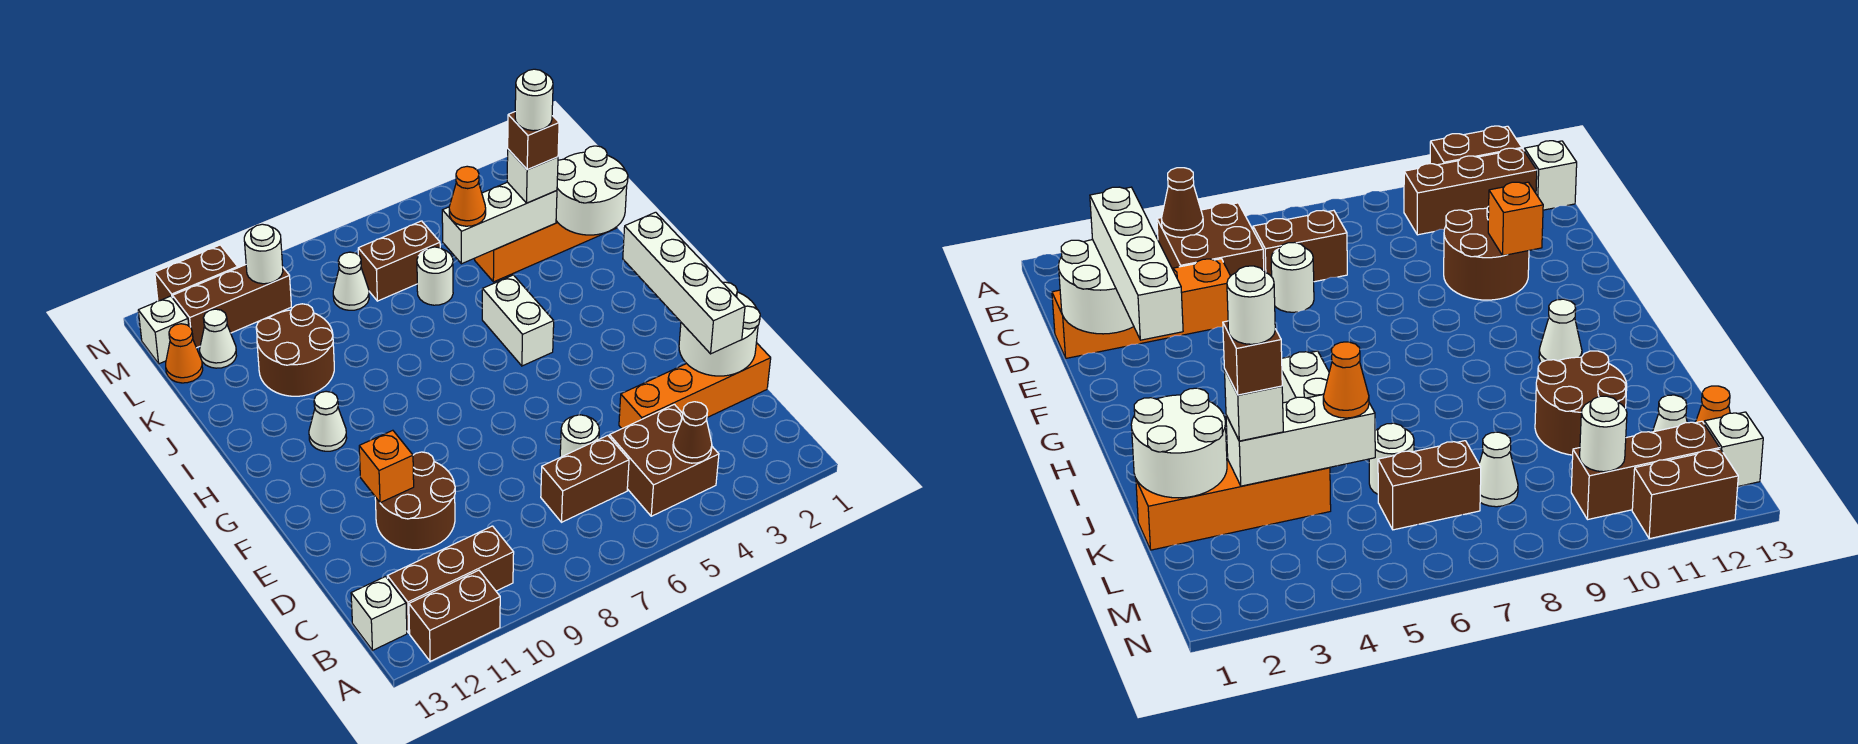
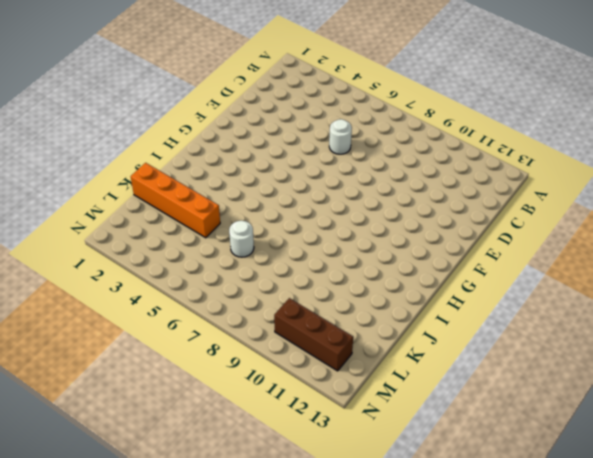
none -> brown brick A11:A12 level 1
none -> brown brick B4:C5 level 1
none -> brown brick B10:B12 level 1
none -> white brick B13 level 1

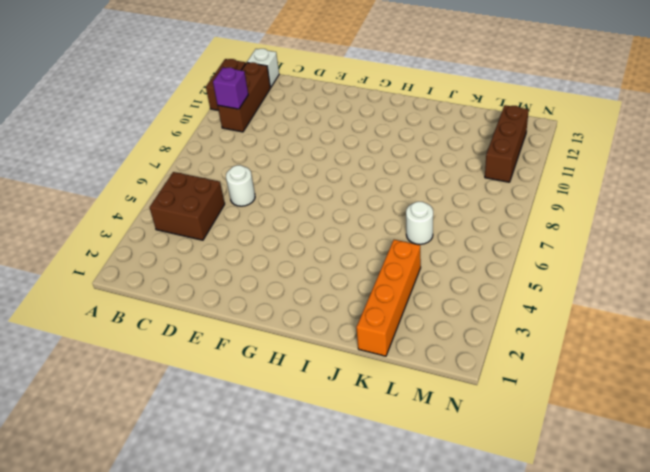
purple brick B10 level 2 -> none
none -> brown brick C6:C7 level 1
none -> orange brick D1:D4 level 1
none -> brown round brick D10:E11 level 1
none -> white brick H5:I5 level 1

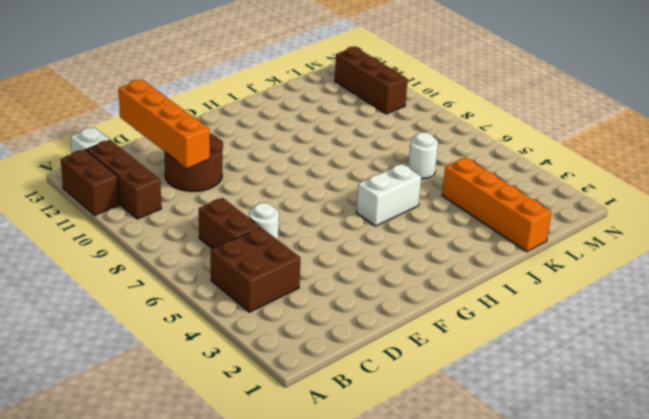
orange brick D10:D13 level 2 -> orange brick D1:D4 level 1
none -> white cone H11 level 1
none -> brown round brick J10:K11 level 1
none -> brown brick L6:L7 level 1
none -> white cone L8 level 1

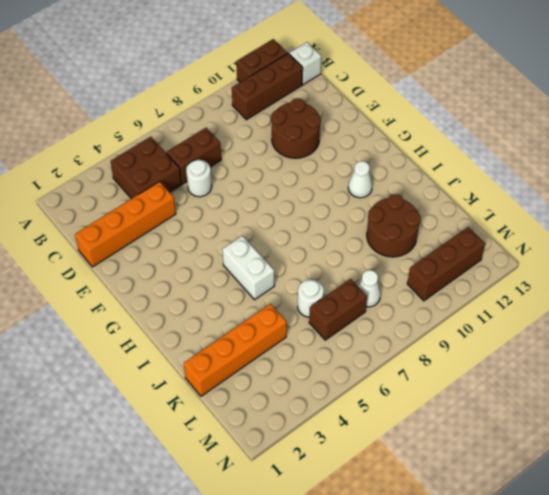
none -> white cone L12 level 1
none -> orange cone L13 level 1
none -> white brick M13 level 1
none -> brown brick N11:N12 level 1

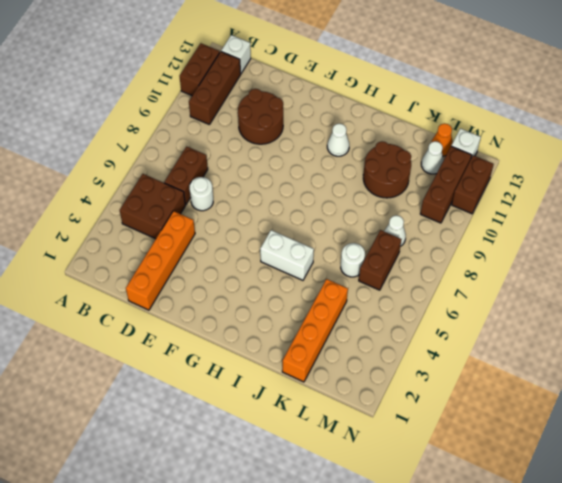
none -> brown cone B4 level 2
none -> white round brick D1:E2 level 2
none -> orange brick E11 level 2
none -> white round brick J1:K2 level 2

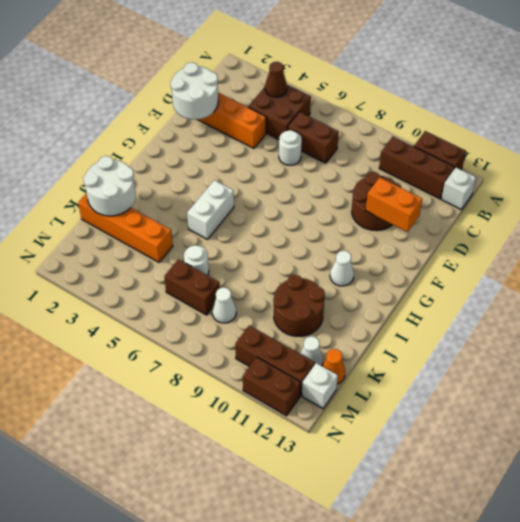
orange brick E11:E12 level 2 -> orange brick E11 level 2
none -> white brick K3:K5 level 2
none -> white round brick M10 level 2
none -> white brick D2:G2 level 3
none -> white brick K3 level 3

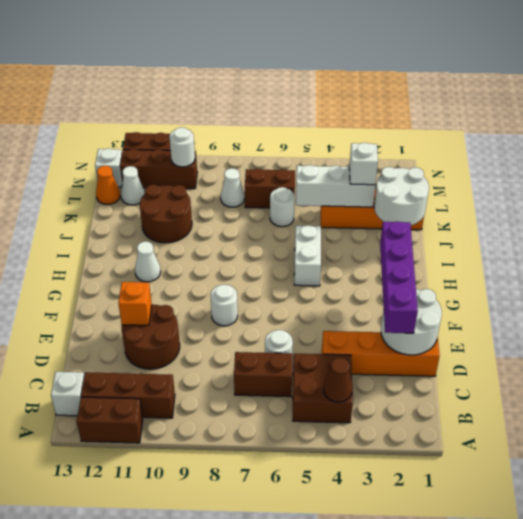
purple brick D2:G2 level 3 -> white brick D2:G2 level 3
white round brick F8 level 1 -> white round brick K3 level 5
none -> orange cone K5 level 3
none -> brown brick K3 level 4

